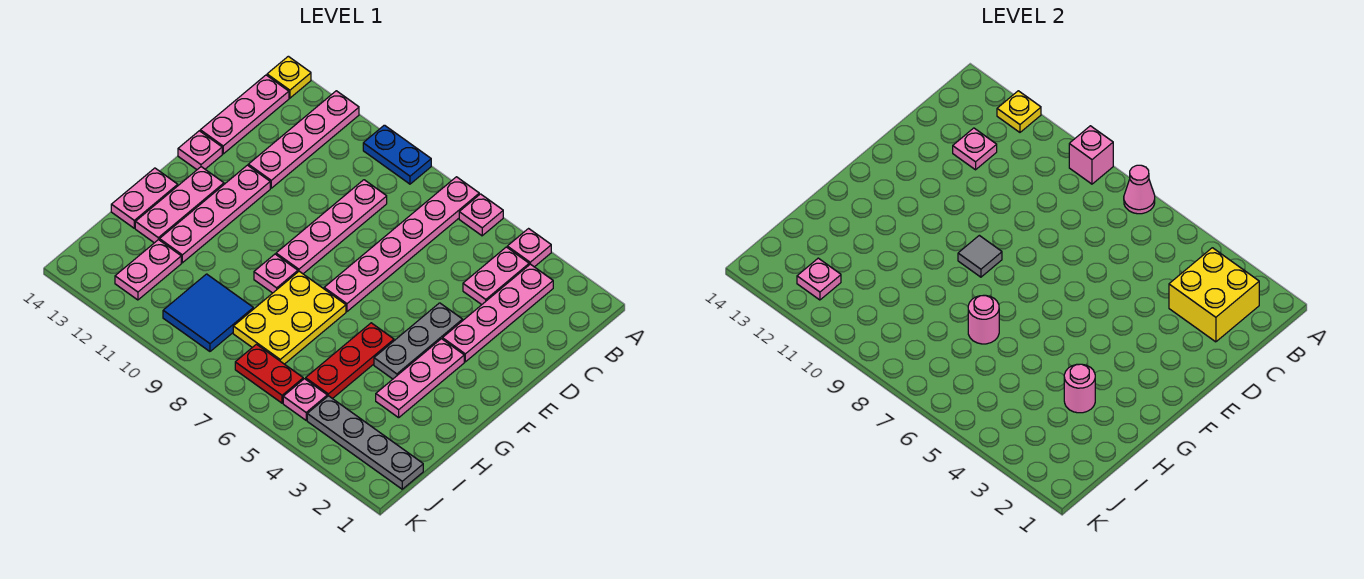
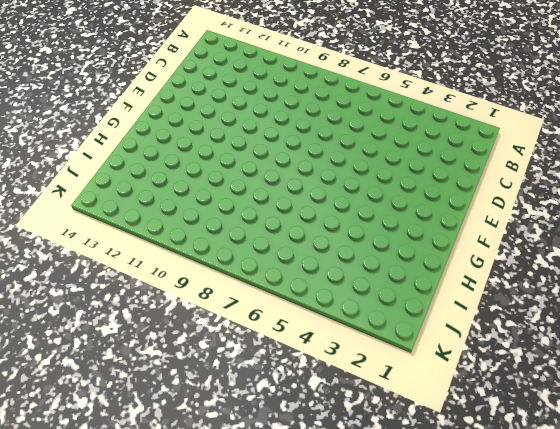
none -> pink plate A4 level 1
none -> pink plate A6 level 1
none -> pink plate A7:F7 level 1
none -> blue plate A9:A10 level 1

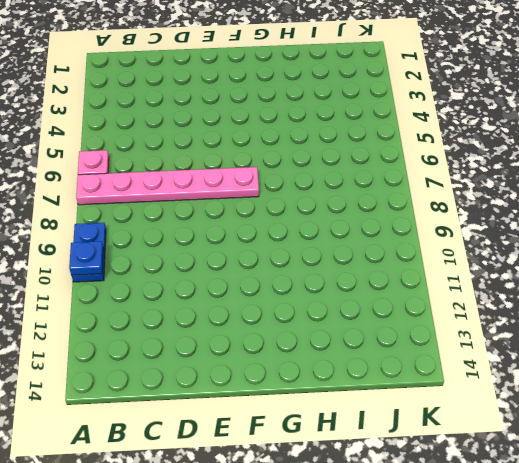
blue plate A10 level 2 -> none
none -> pink plate A4 level 1
none -> pink plate A12:D12 level 1
none -> yellow plate A14 level 1
none -> pink plate B3:E3 level 1

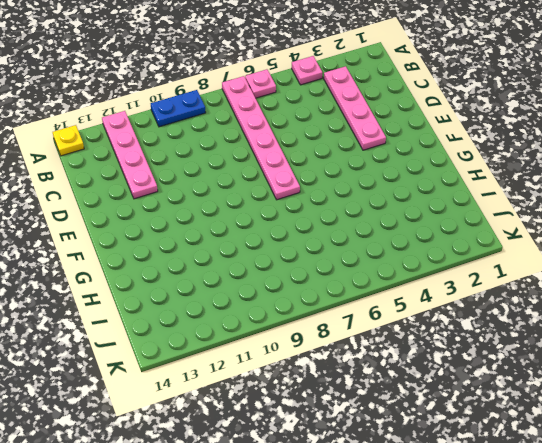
none -> pink plate B4:C4 level 1
none -> pink plate B14:D14 level 1
none -> pink plate C9:F9 level 1
none -> grey plate E4:G4 level 1

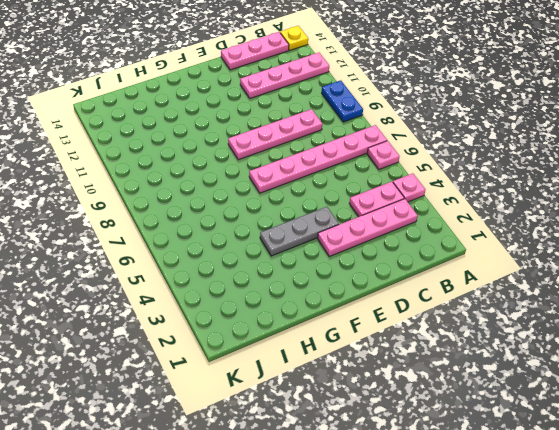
none -> pink plate E12:H12 level 1
none -> pink plate E14 level 1
none -> pink plate F3:H3 level 1
none -> pink plate F13:H13 level 1

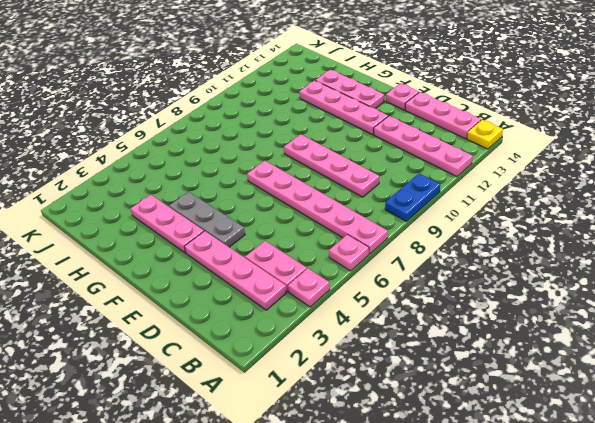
none -> red plate G5:I5 level 1
none -> yellow plate G7:I8 level 1
none -> pink plate G9 level 1
none -> pink plate G14:H14 level 1

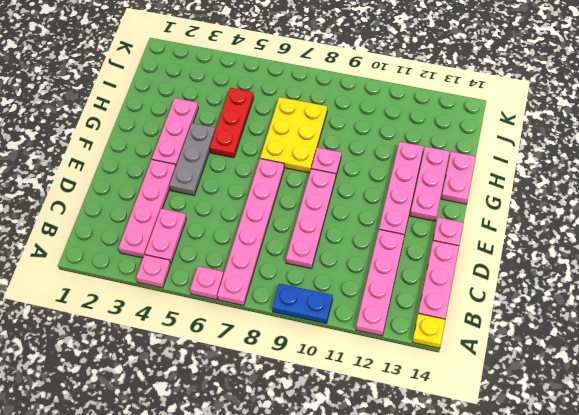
none -> blue tile I9:J10 level 1
none -> pink plate I12:J12 level 1
none -> grey plate J1:J4 level 1
none -> pink plate J5 level 1

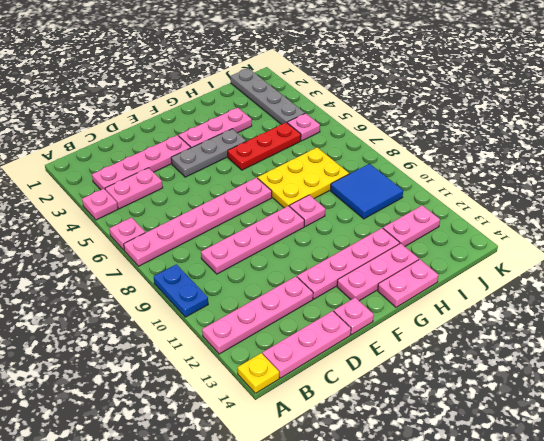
none -> red plate J6:J7 level 1
none -> pink cone A7 level 2
none -> pink brick A9 level 2
none -> yellow plate A12 level 2

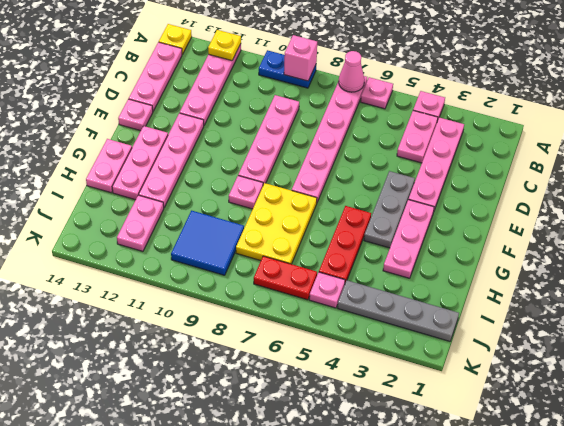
none -> yellow brick B2:C3 level 2
none -> pink plate C12 level 2
none -> grey tile F9 level 2
none -> pink round brick H3 level 2

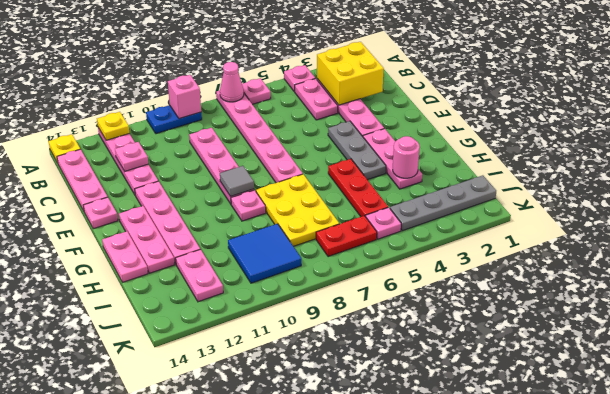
none -> pink round brick H7 level 2
none -> pink plate J12 level 2

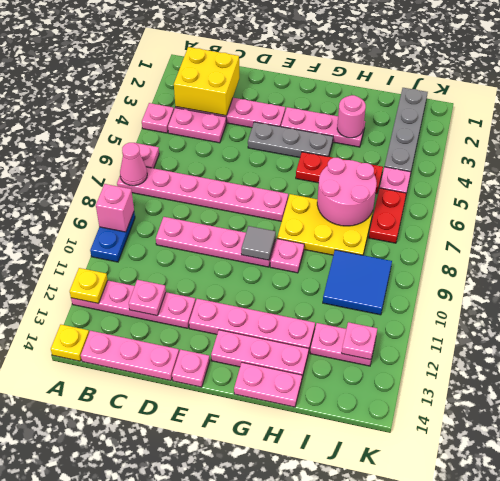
pink round brick H6:I7 level 2 -> pink round brick H7 level 2

